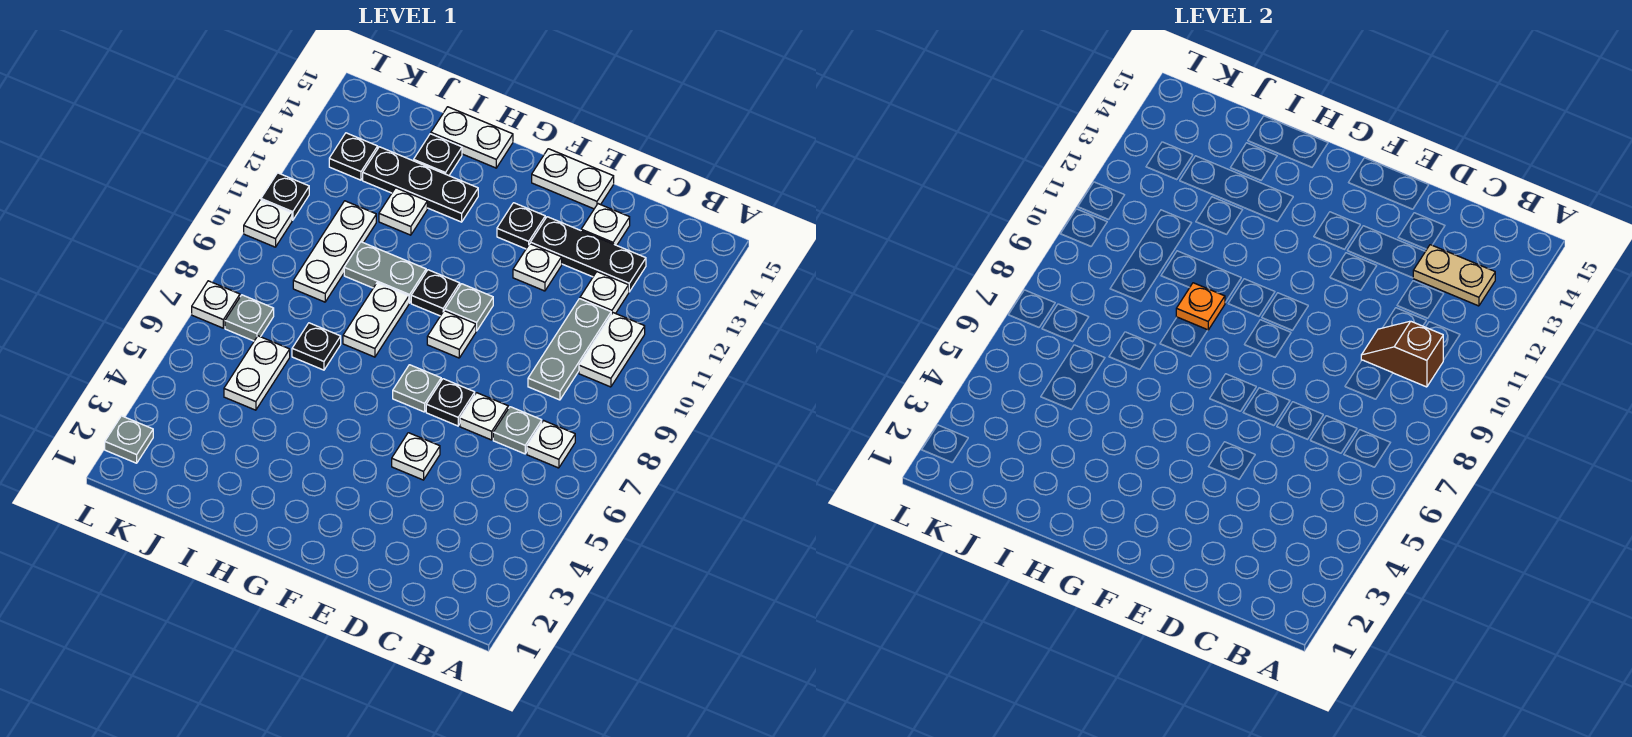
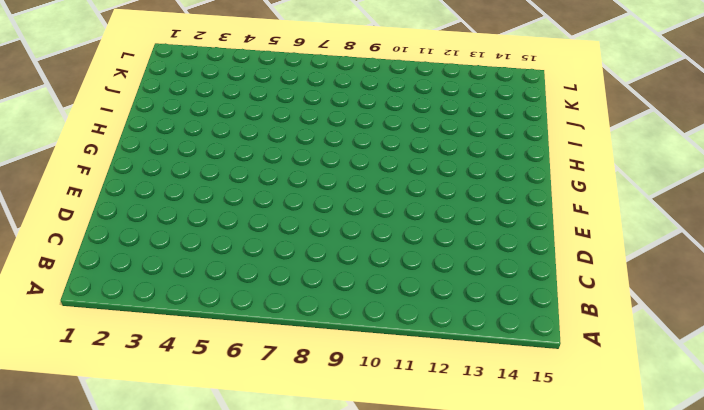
none -> white plate B7 level 1
none -> white plate B10:B11 level 1
none -> grey plate C7 level 1
none -> grey plate C9:C11 level 1

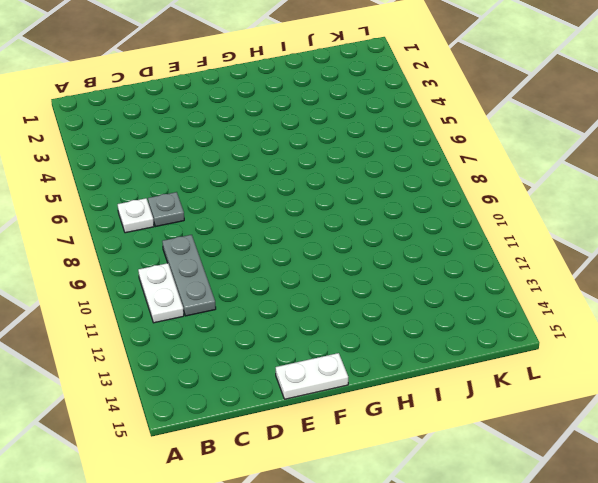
none -> white plate C12 level 1
none -> black plate C13:E13 level 1
none -> white plate D7 level 1
none -> white plate D14 level 1

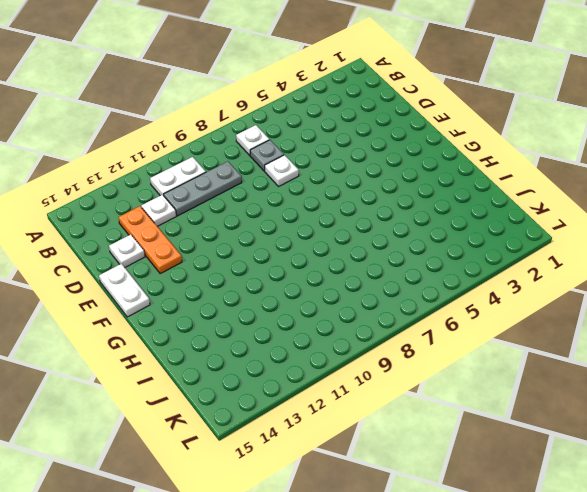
orange plate C13:E13 level 1 -> black plate C13:E13 level 1
none -> white plate E5 level 1
none -> black plate E7 level 1
none -> white plate E12 level 1
none -> grey plate F7 level 1

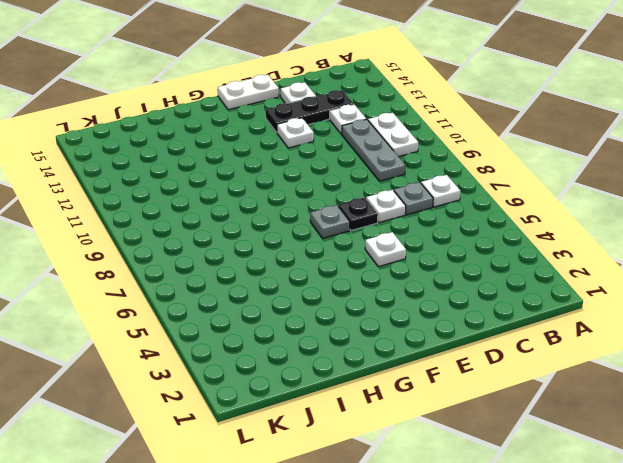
none -> white plate F9 level 1
none -> grey plate F10 level 1
none -> black plate F13 level 1
none -> black plate G10 level 1

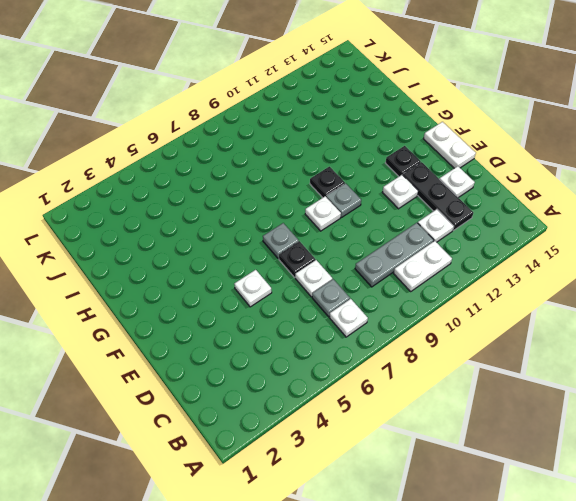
none -> white plate H8:H9 level 1
none -> grey plate H10:I10 level 1
none -> black plate H13:J13 level 1
none -> white plate H15:I15 level 1

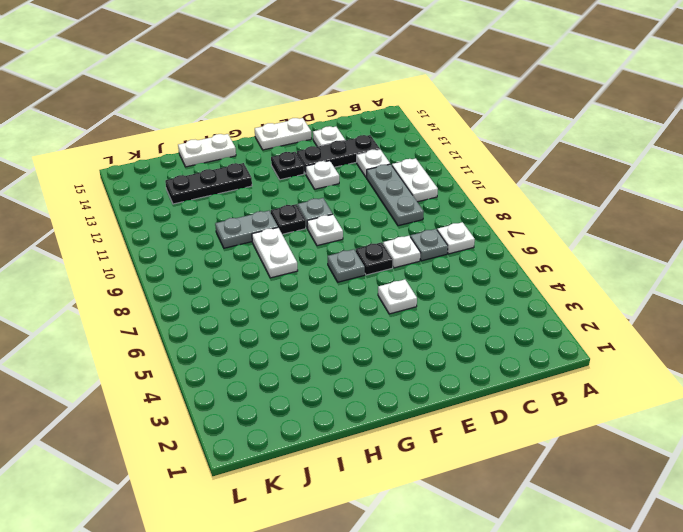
none -> black plate I7 level 1
none -> white plate I12 level 1
none -> black plate I14 level 1
none -> white plate J5:J6 level 1

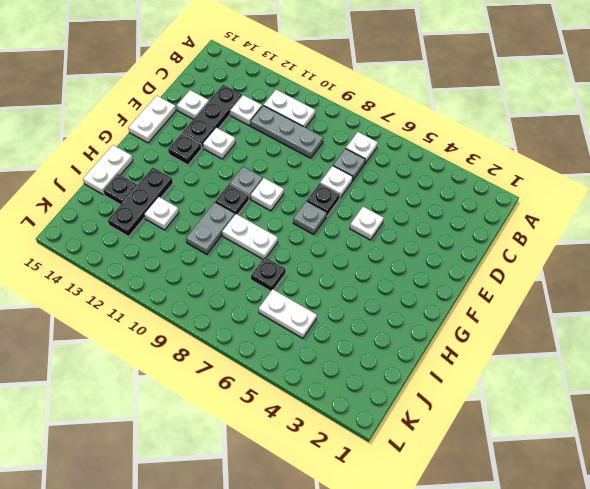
none -> white plate J9:J11 level 1
none -> grey plate K7 level 1
none -> black plate K13 level 1
none -> grey plate L2 level 1

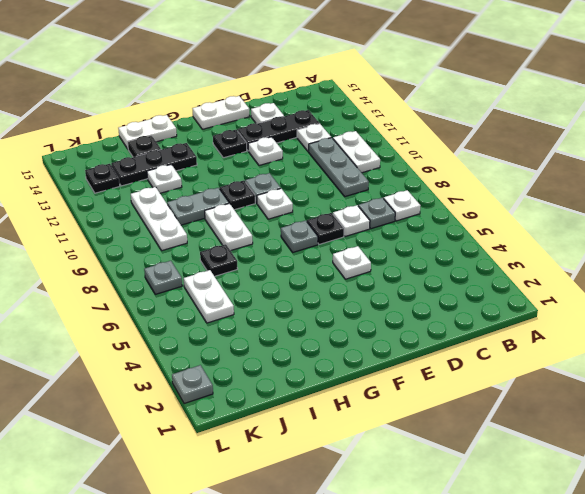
none -> white plate L7 level 1
none -> white plate L10 level 1
none -> black plate L11 level 1
none -> brown slope B10:C10 level 2 top B

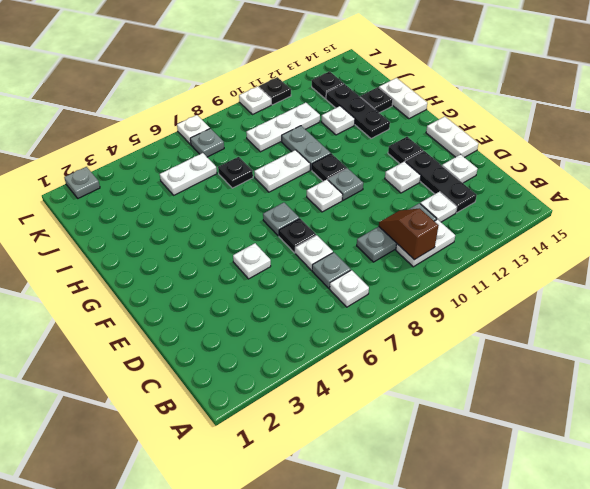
none -> tan plate B13:C13 level 2
none -> orange plate H9 level 2

